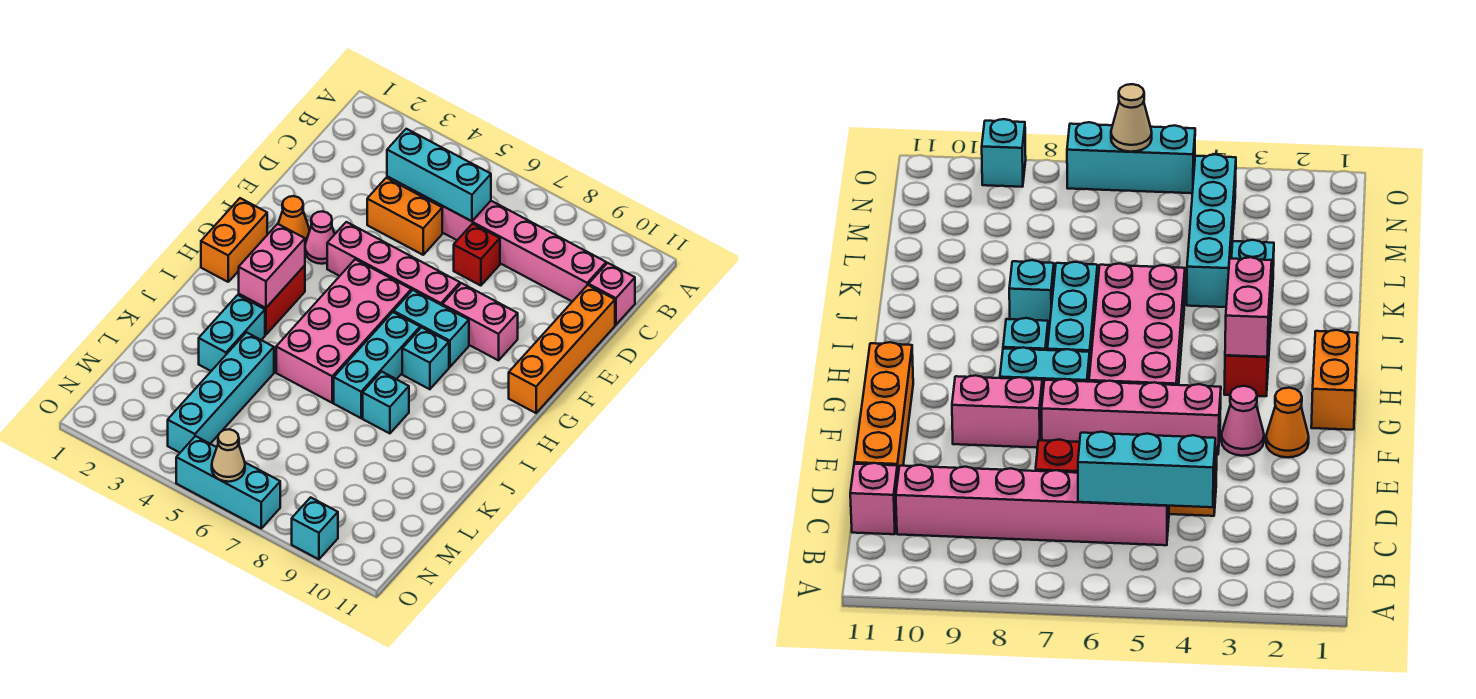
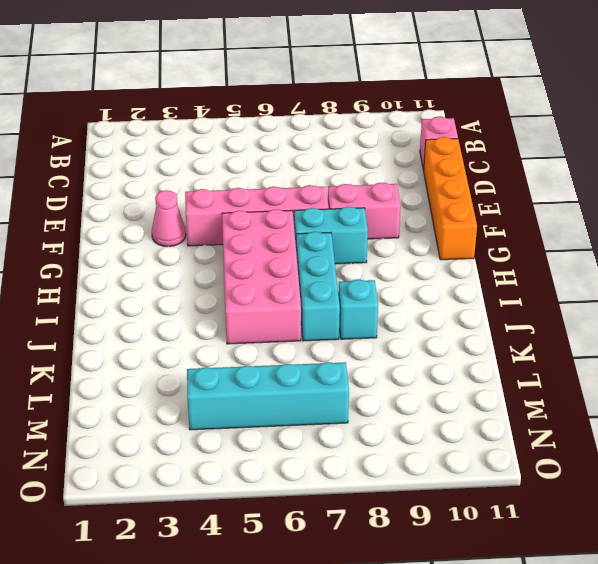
cyan brick M4:M7 level 1 -> cyan brick K4:N4 level 1
none -> pink brick C5:C10 level 1
none -> orange brick D4:D5 level 1
none -> red brick D7 level 1

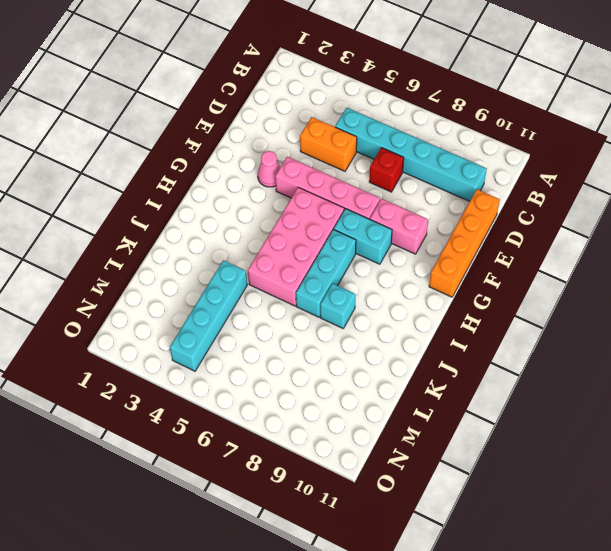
cyan brick C5:C10 level 1 -> pink brick C5:C10 level 1
none -> pink brick C11 level 1
none -> orange cone F2 level 1
none -> orange brick G1:H1 level 1

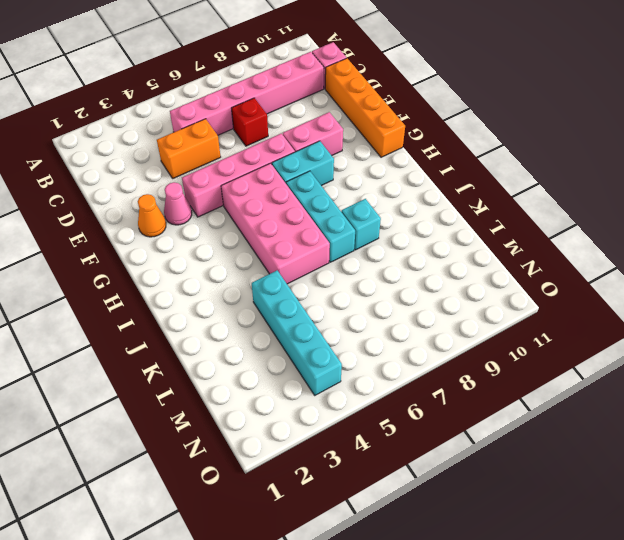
none -> orange brick G1:H1 level 1
none -> red brick H3:I3 level 1
none -> cyan brick H8 level 1

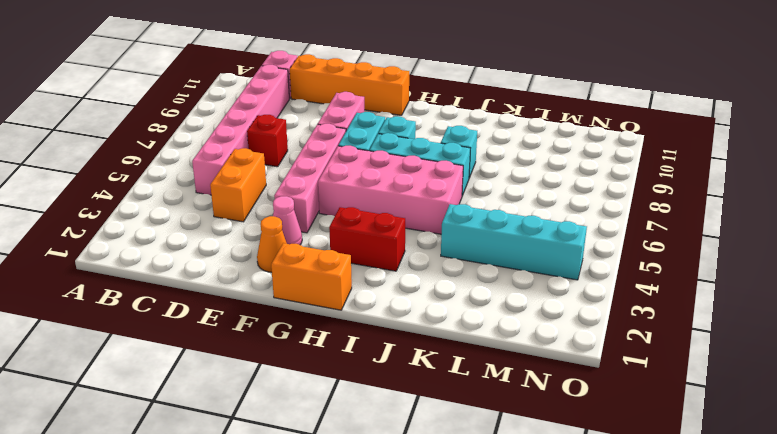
none -> cyan brick J3:K3 level 1
none -> cyan brick O5:O7 level 1
none -> cyan brick O9 level 1

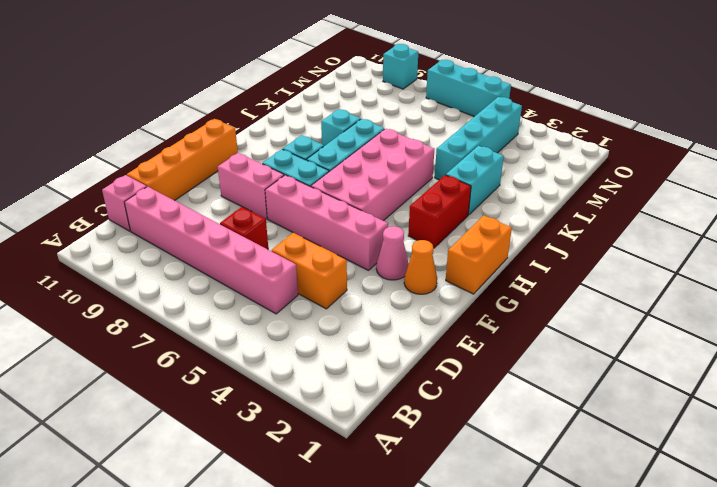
none -> cyan brick C4:C6 level 2
none -> pink brick H3:I3 level 2
none -> tan cone O6 level 2

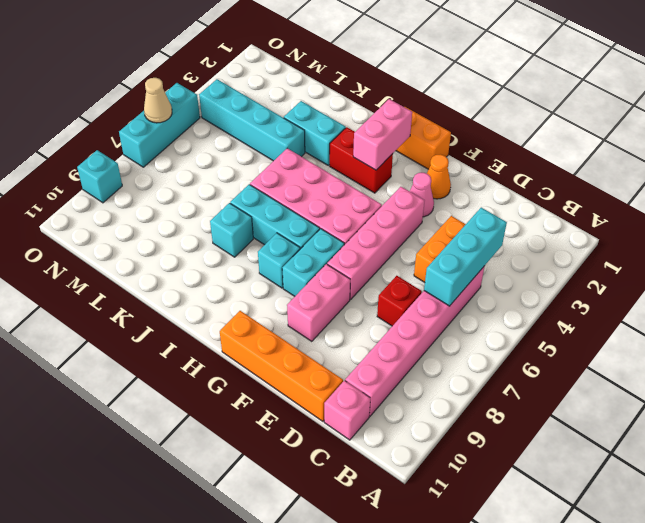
pink brick H2:H3 level 2 -> pink brick H3:I3 level 2

